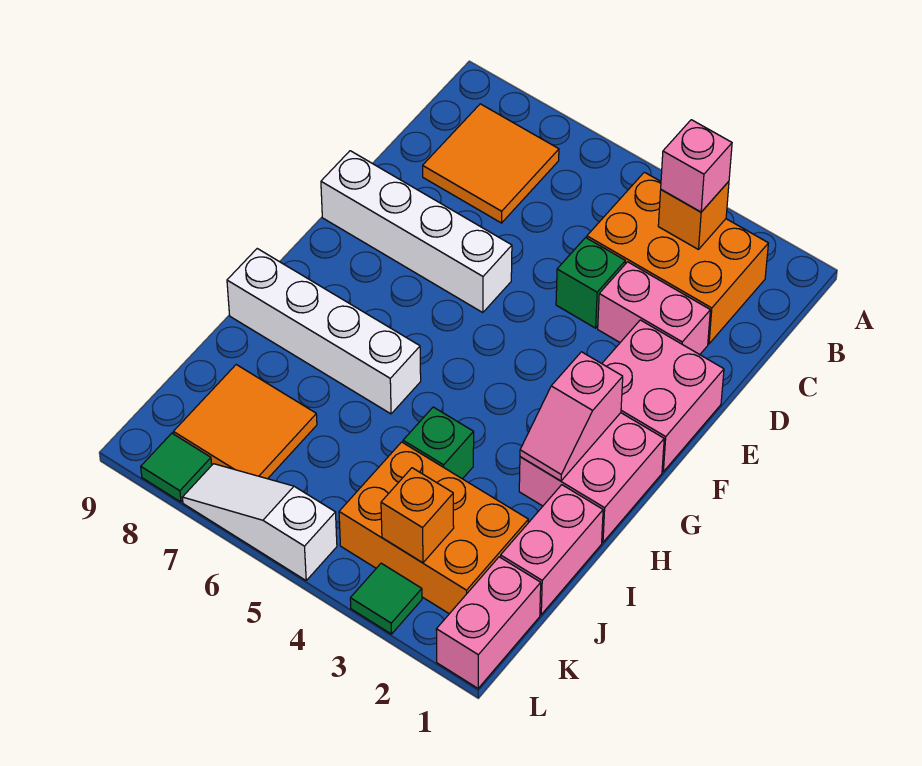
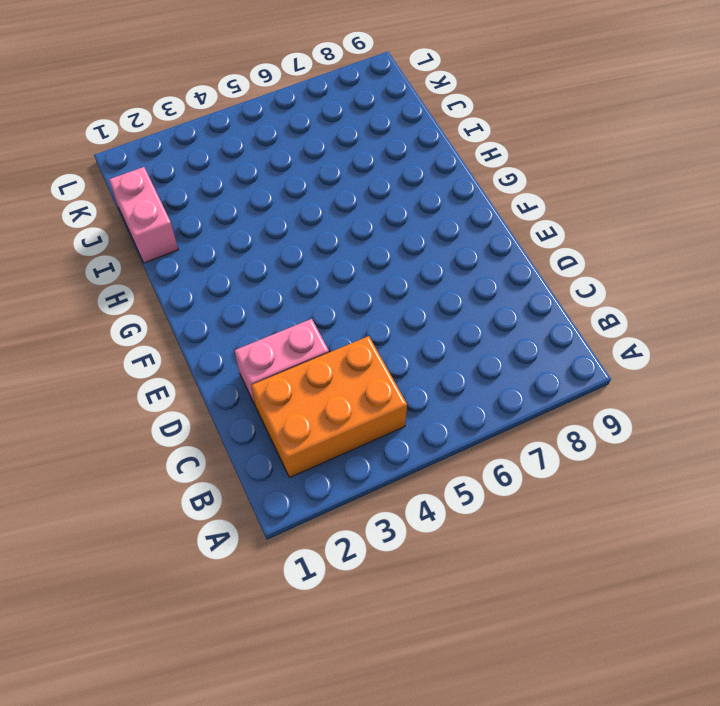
none -> orange tile B7:C8 level 1
none -> green brick D4 level 1
none -> pink brick E1:F2 level 1

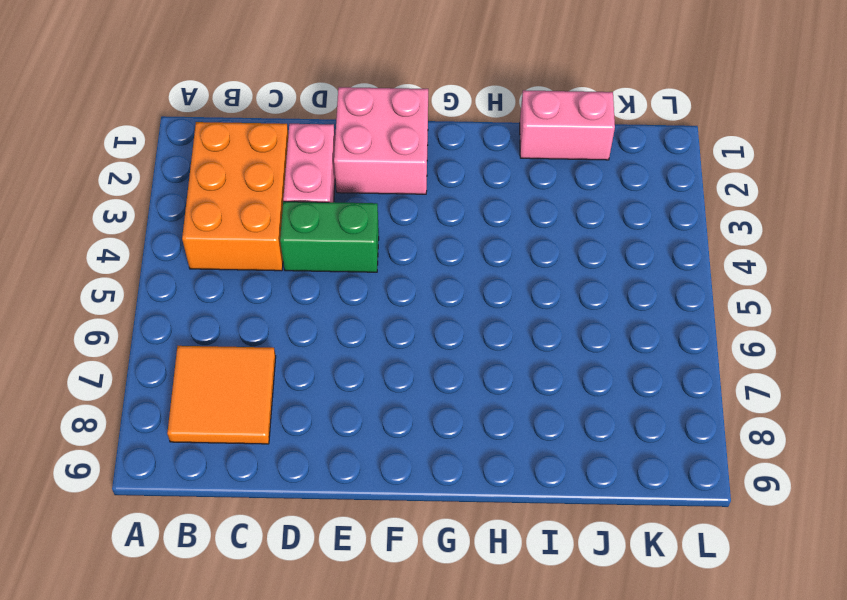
green brick D4:E4 level 1 -> green brick D4 level 1
none -> white brick E6:E9 level 1
none -> pink brick G1:H2 level 1
none -> white brick H6:H9 level 1

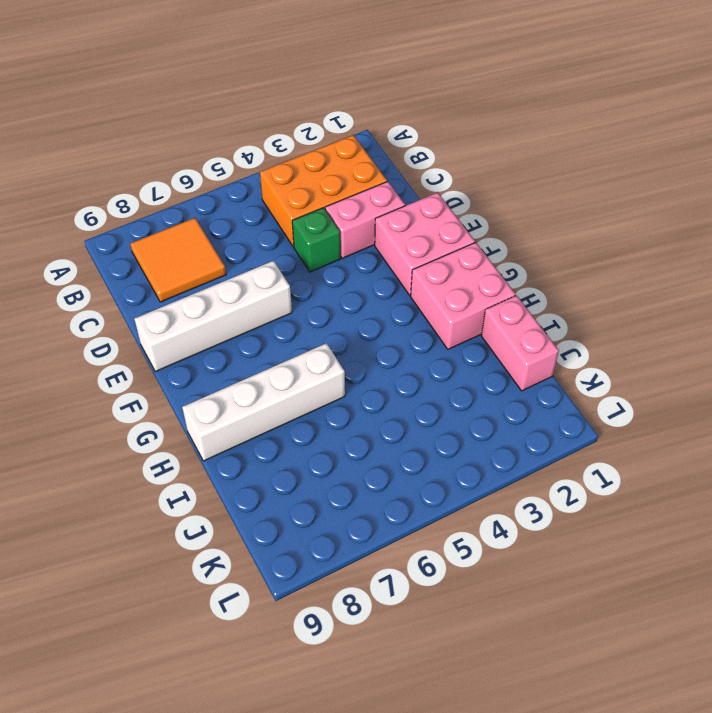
none -> green brick I4 level 1
none -> orange brick J2:K4 level 1
none -> orange tile J7:K8 level 1

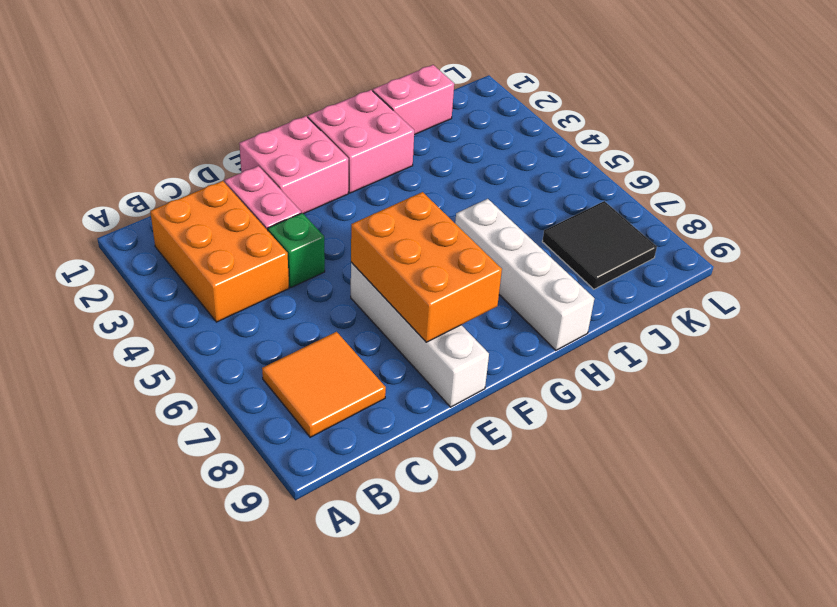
orange brick E6:F8 level 2 -> orange brick J2:K4 level 1
black tile J7:K8 level 1 -> orange tile J7:K8 level 1
none -> green brick I4 level 1
none -> pink brick K1:L1 level 1
none -> green tile L3 level 1

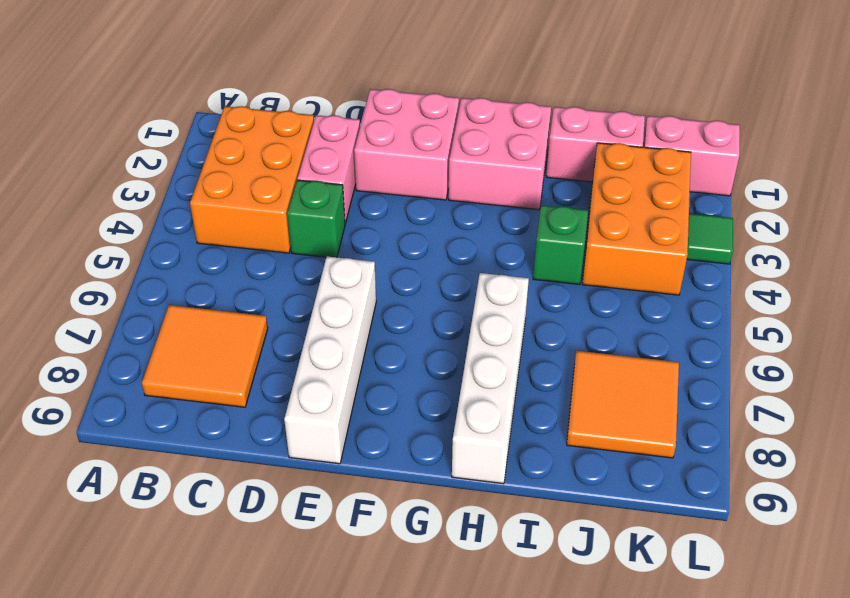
none -> white slope L5:L7 level 1 top 5
none -> green tile L8 level 1
none -> orange brick B3 level 2

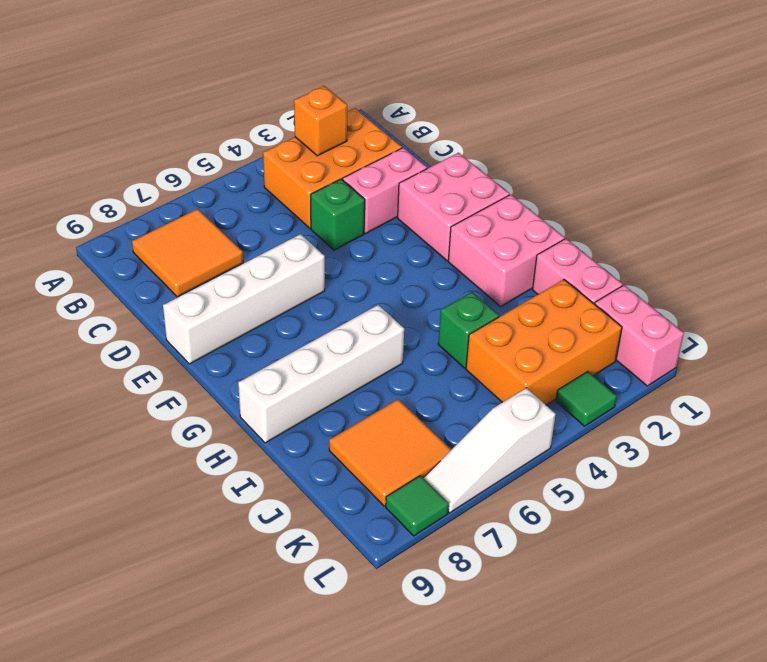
none -> pink slope G2:H2 level 2 top G
none -> orange brick K3 level 2
none -> pink brick B3 level 3

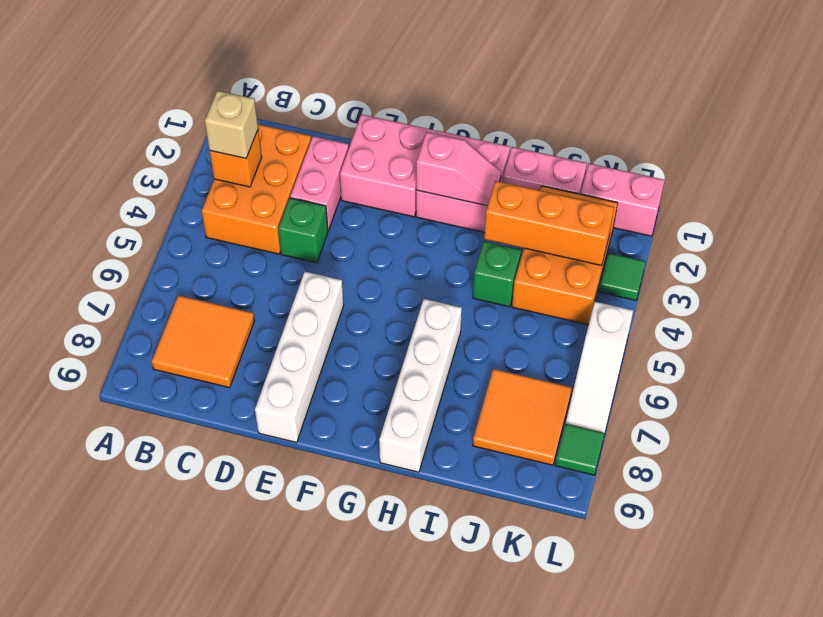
tan brick B3 level 3 -> pink brick B3 level 3
orange brick I3:K3 level 2 -> orange brick K3 level 2

